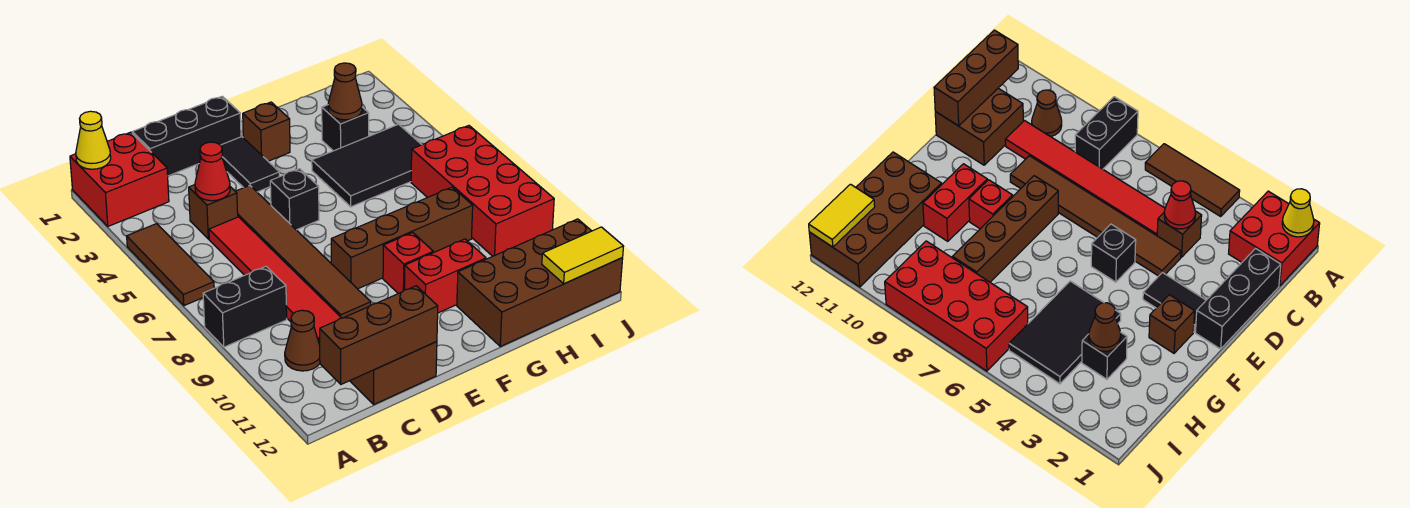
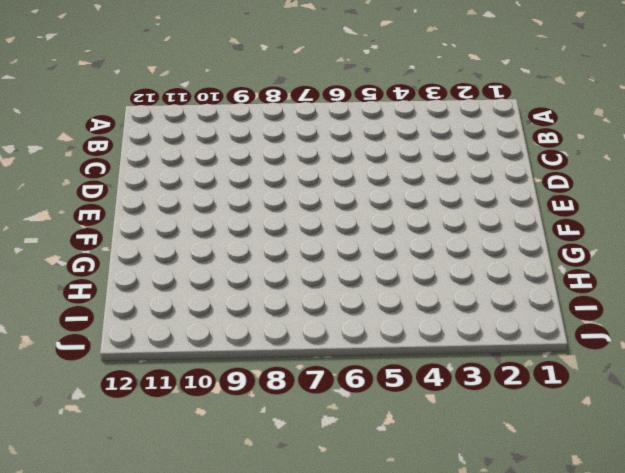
none -> red brick A1:B2 level 1
none -> brown tile A4:A6 level 1
none -> black brick A8:B8 level 1

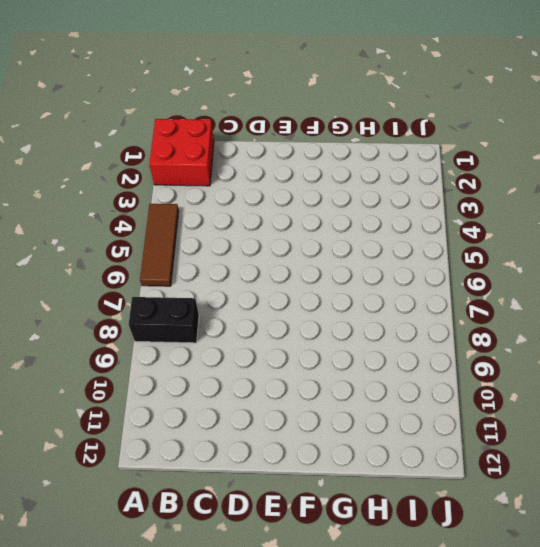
none -> brown cone B10 level 1
none -> black brick C1:E1 level 1
none -> brown brick C4 level 1

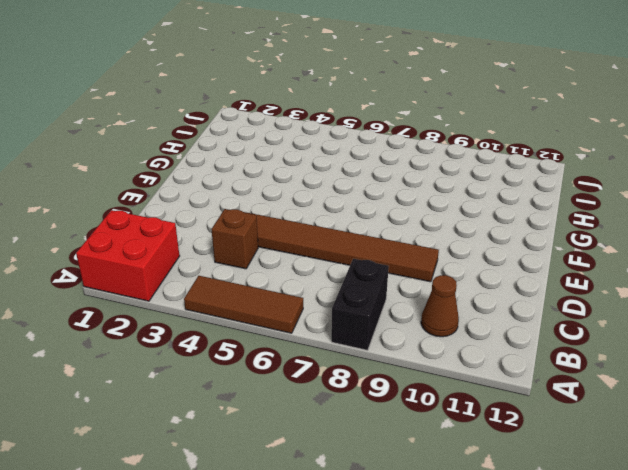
none -> black brick C1:E1 level 1
none -> red tile C5:C10 level 1
none -> brown brick C11:D12 level 1

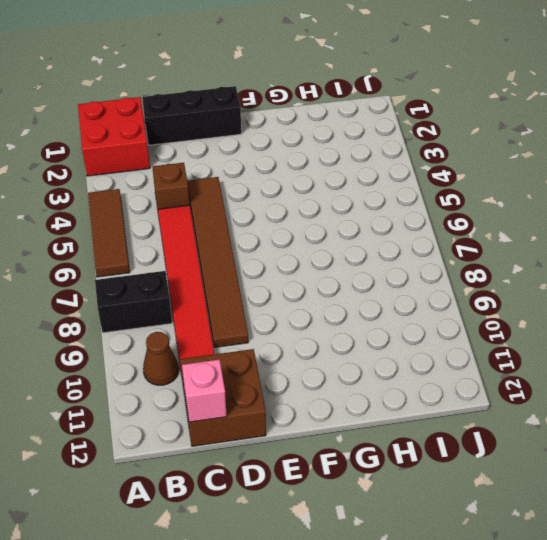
pink brick C12 level 2 -> brown brick B12:D12 level 2
none -> black tile E2:E3 level 1
none -> black brick E5 level 1
none -> brown brick E8:H8 level 1

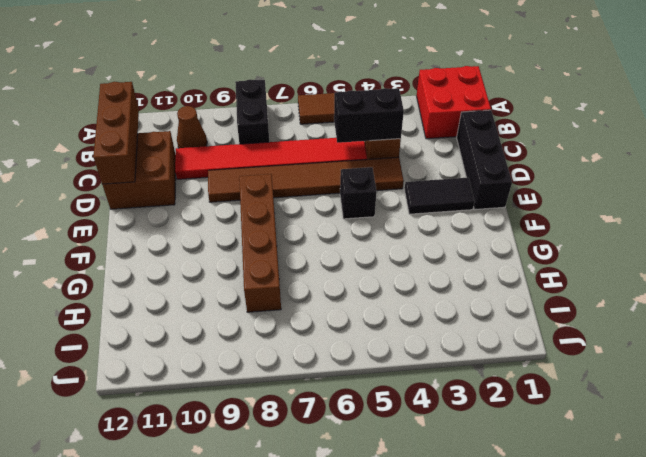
black brick C4:C5 level 2 -> red cone C4 level 2
none -> brown brick F2 level 1
none -> red brick F9 level 1
none -> red brick F10:G10 level 1

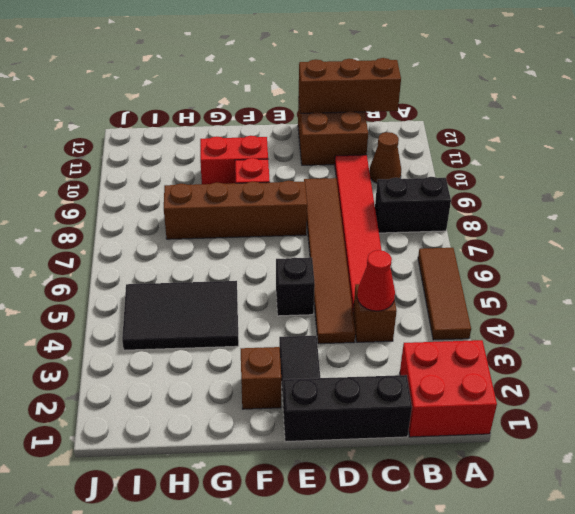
none -> brown brick G11:J12 level 1
none -> black brick H3 level 1
none -> red brick I6:J9 level 1

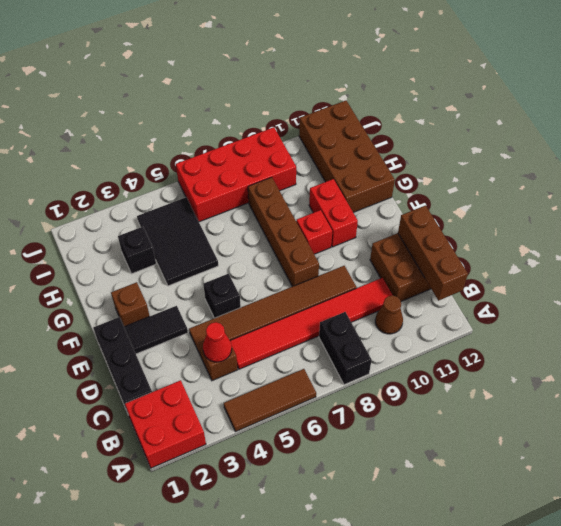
none -> yellow cone A1 level 2
none -> brown cone H3 level 2
none -> yellow tile I12:J12 level 2

